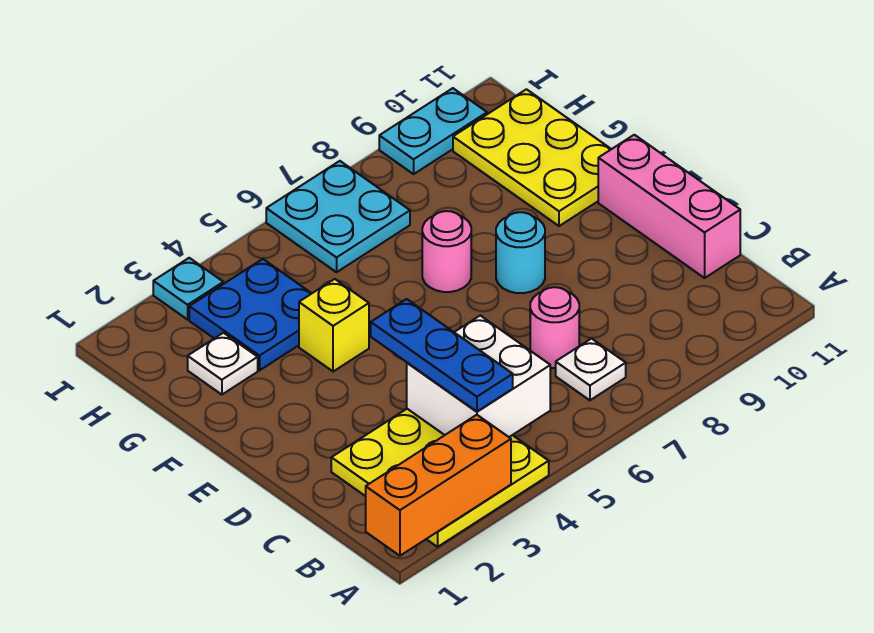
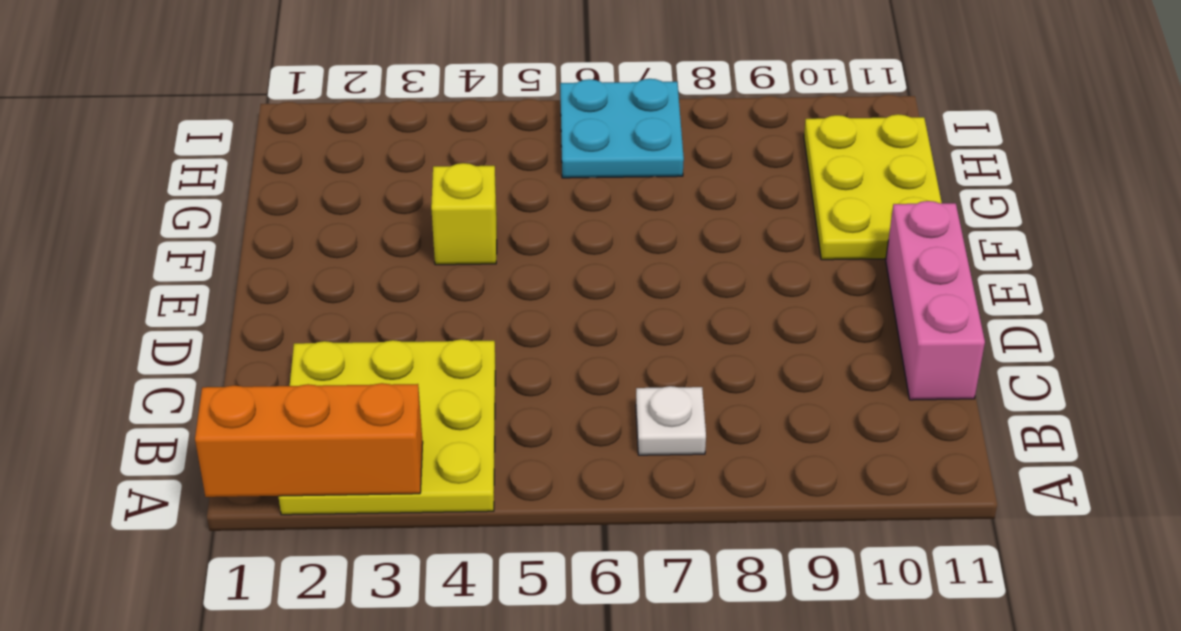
none -> pink round brick C7 level 1
none -> cyan round brick E8 level 1
none -> pink round brick F7 level 1

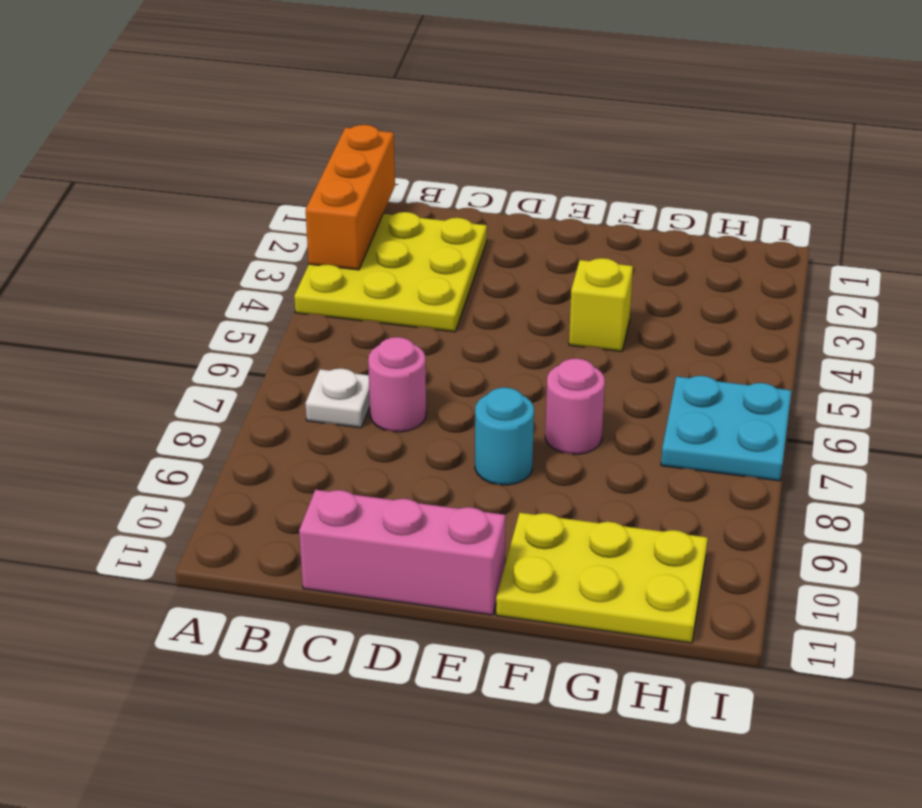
none -> white plate G2 level 1
none -> blue plate G3:H4 level 1
none -> cyan plate I3 level 1

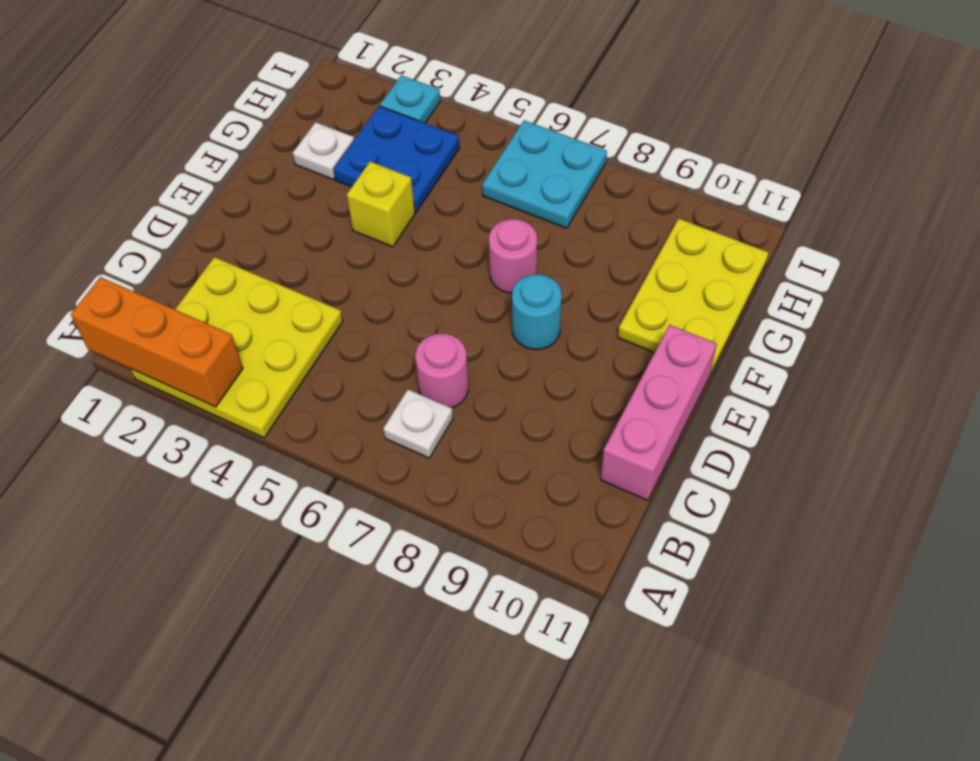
none -> cyan plate I9:I10 level 1
none -> white brick B4:C5 level 2
none -> blue plate B4:D4 level 3

